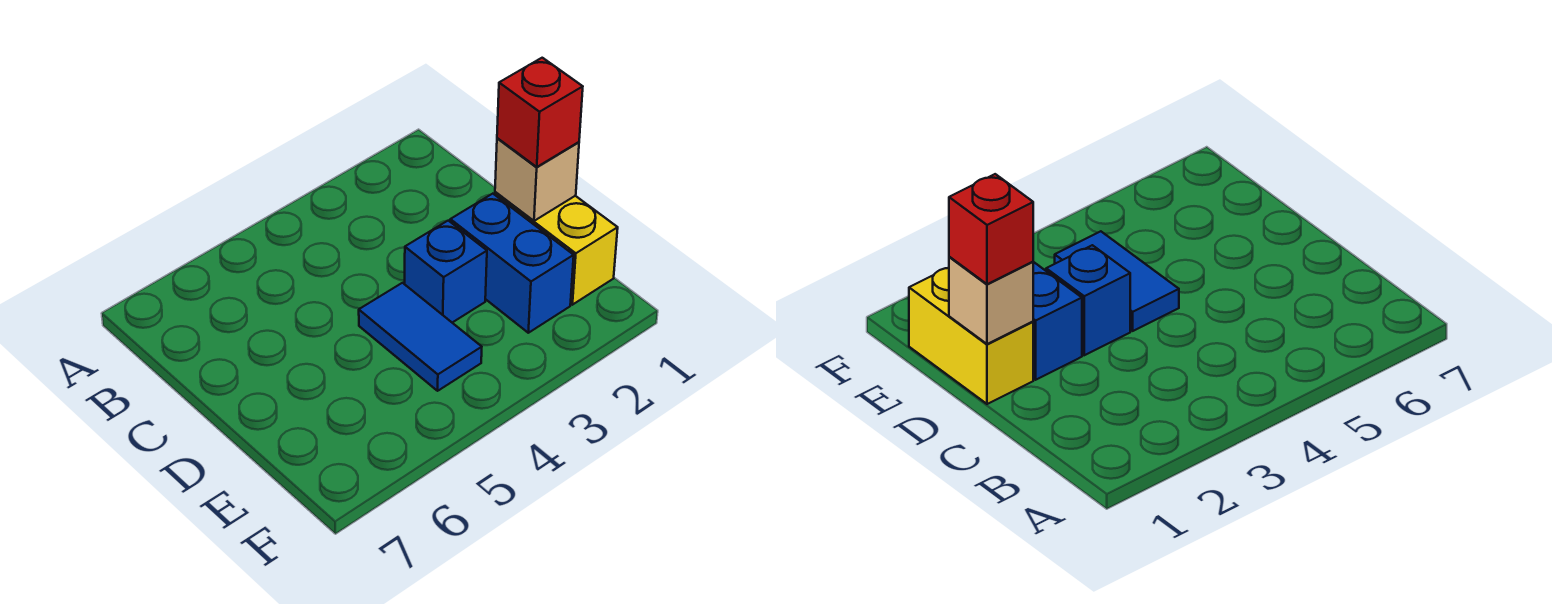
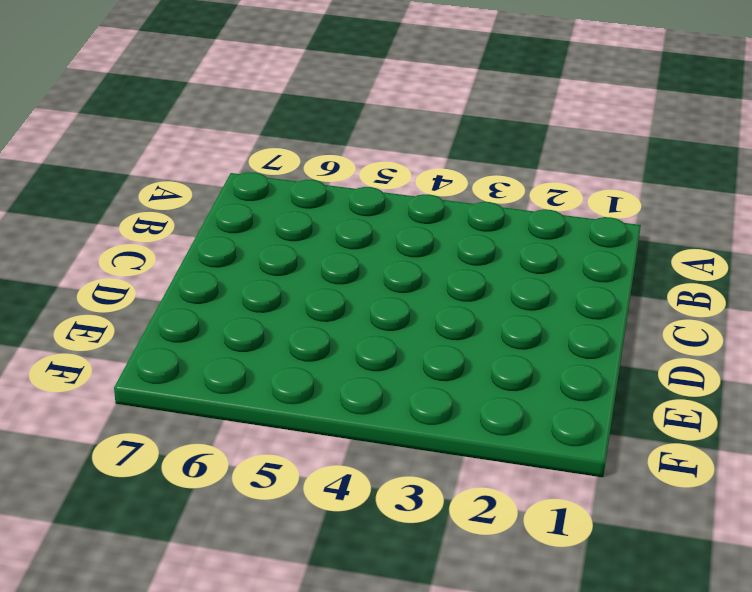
none -> yellow brick D1:E1 level 1
none -> blue brick D2:E2 level 1

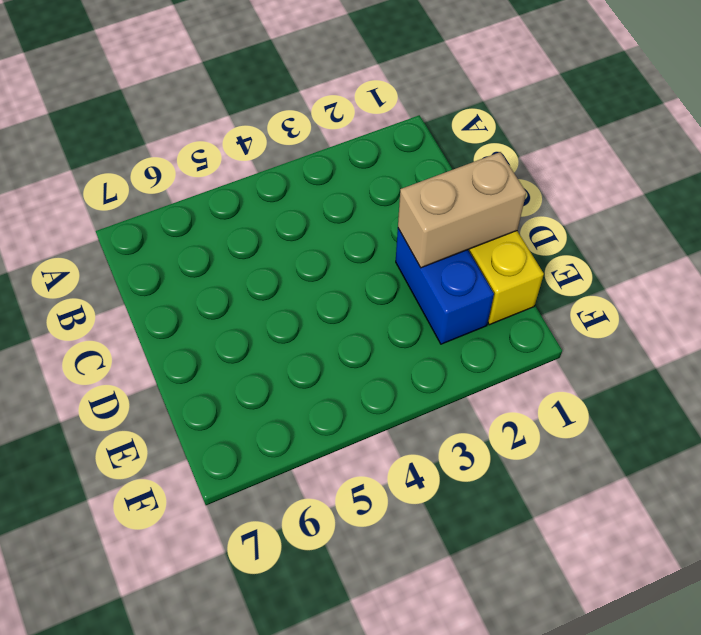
tan brick D1:D2 level 2 -> tan brick D1 level 2
none -> blue brick D3 level 1
none -> blue tile D4:E4 level 1

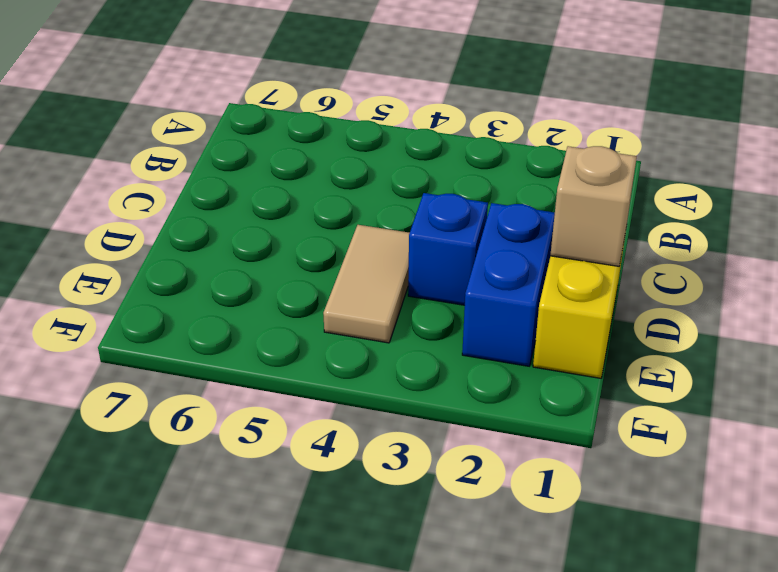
tan tile D4:E4 level 1 -> blue tile D4:E4 level 1
none -> red brick D1 level 3

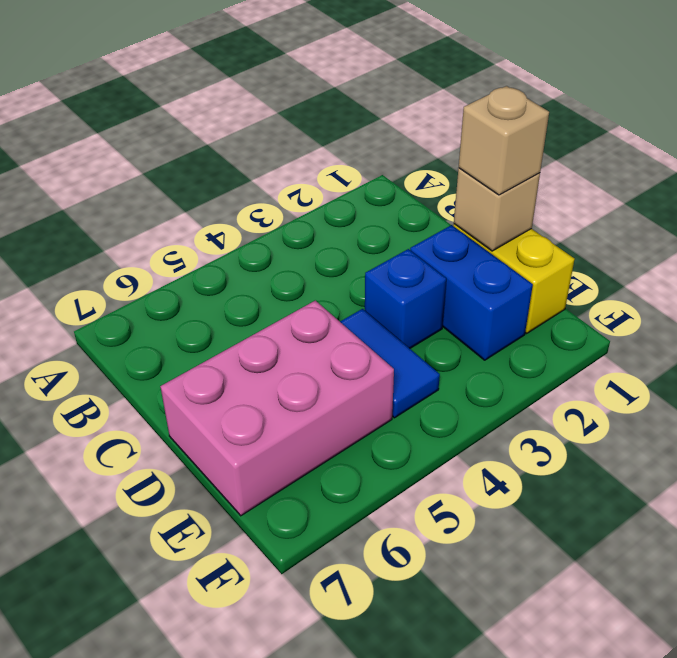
tan brick D1 level 3 -> red brick D1 level 3
pink brick D5:E7 level 1 -> none

